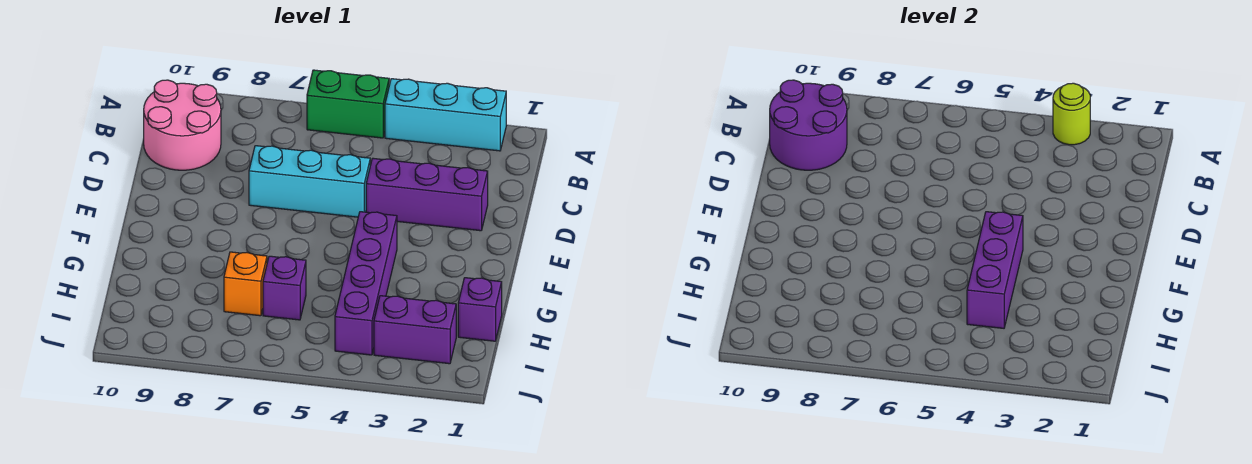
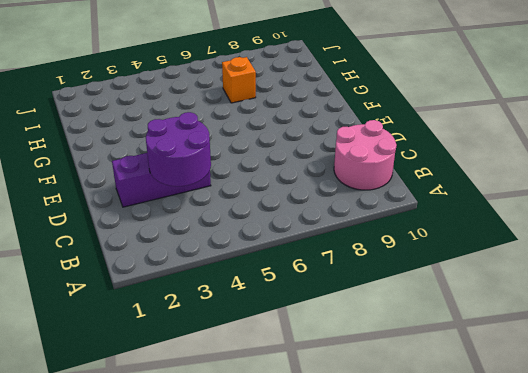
purple round brick C3:D4 level 2 -> purple round brick B9:C10 level 2
none -> cyan brick A2:A4 level 1
none -> green brick A5:A6 level 1
none -> cyan brick D5:D7 level 1

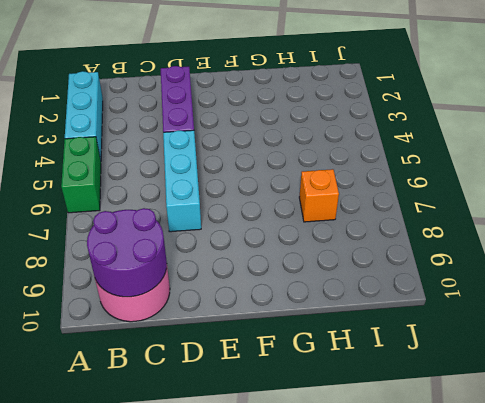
none -> purple brick F4:I4 level 1
none -> purple brick H1 level 1
none -> purple brick H6 level 1

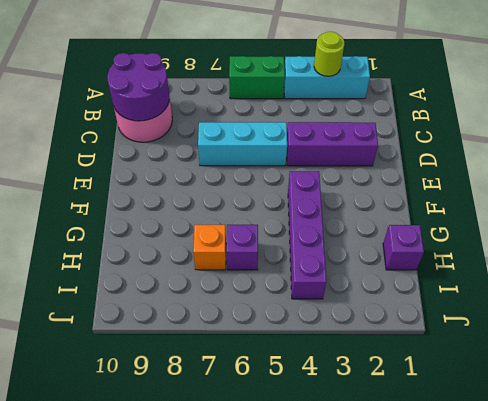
none -> purple brick I2:I3 level 1
none -> purple brick F4:H4 level 2

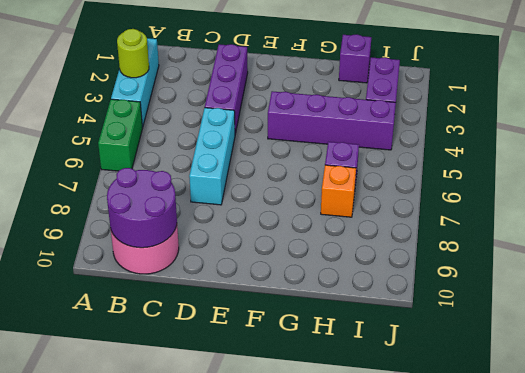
none -> purple brick F4:H4 level 2

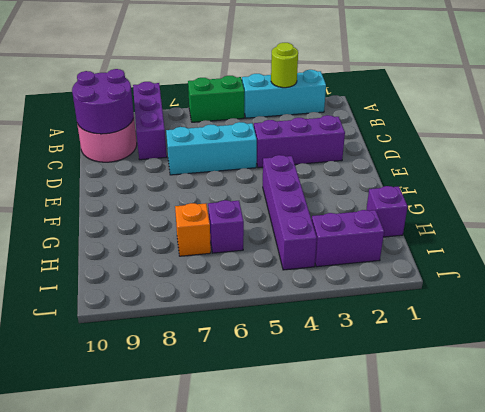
purple brick A8:C8 level 1 -> purple brick F4:H4 level 2

